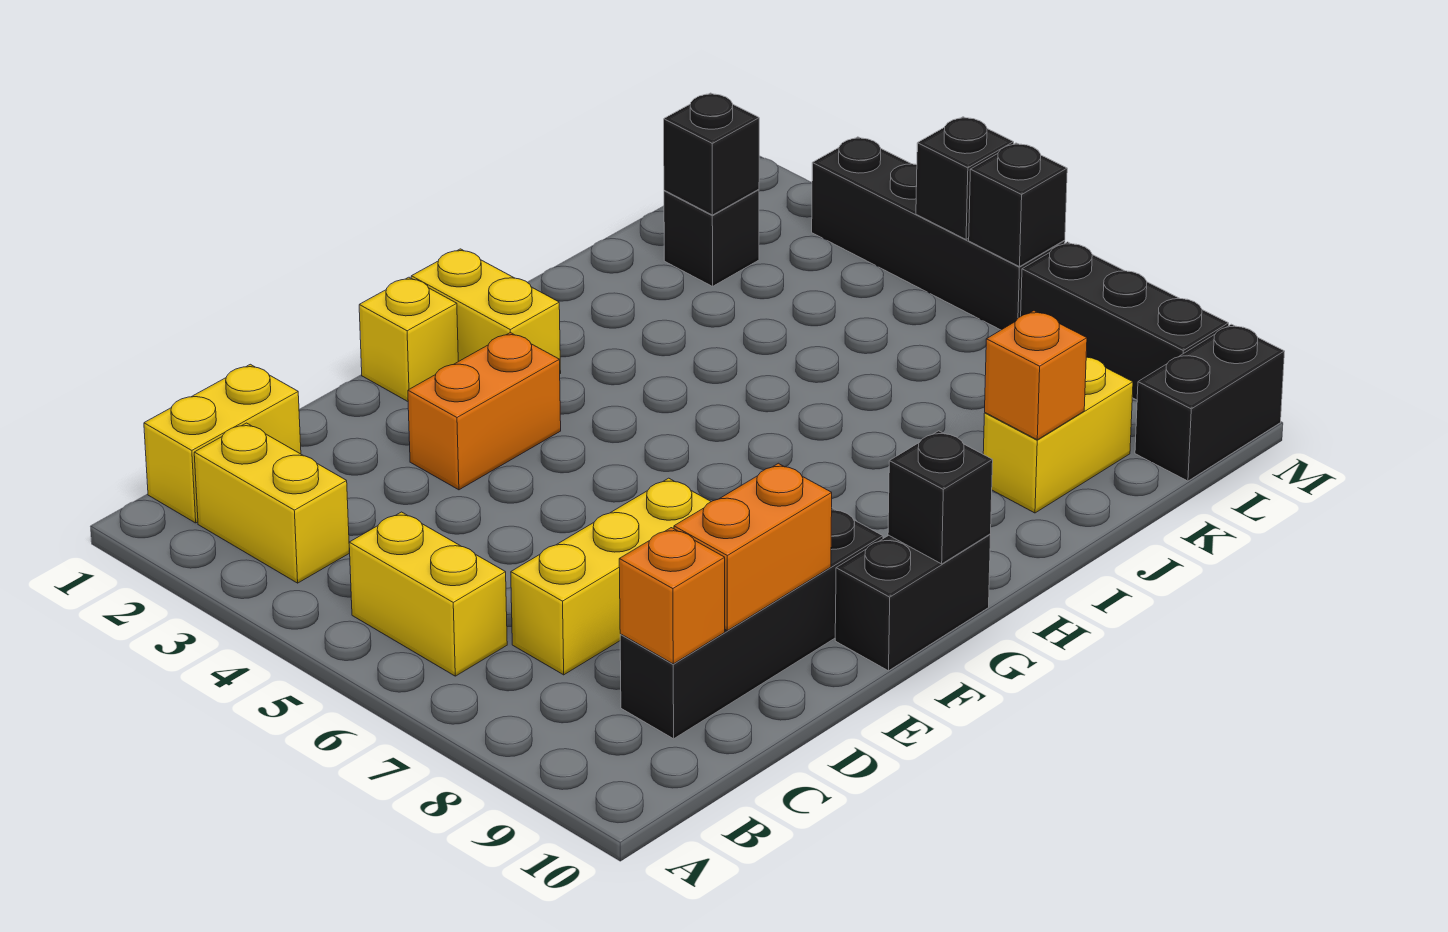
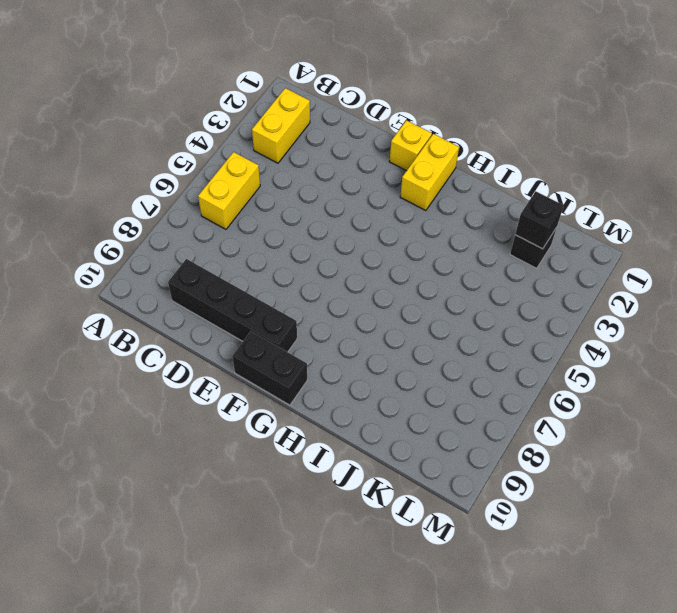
none -> yellow brick B1:C1 level 1
none -> yellow brick C7:E7 level 1
none -> orange brick E3:F3 level 1

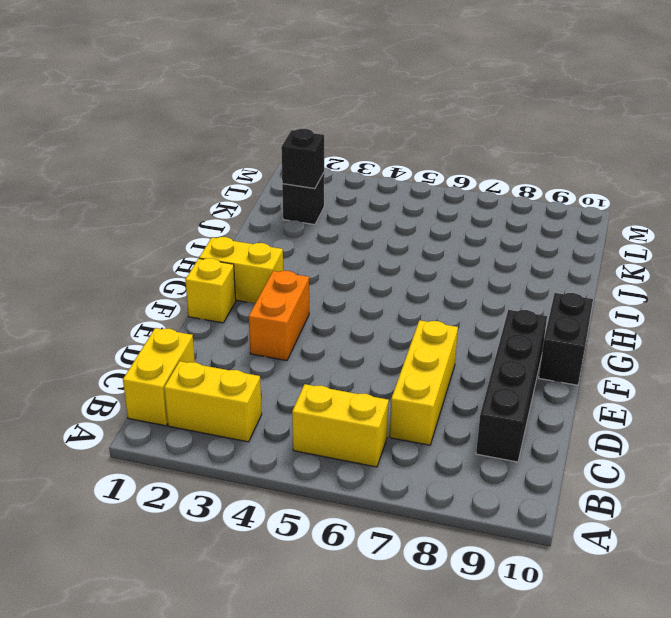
none -> yellow brick J9:K9 level 1
none -> black brick L10:M10 level 1
none -> black brick M3:M6 level 1

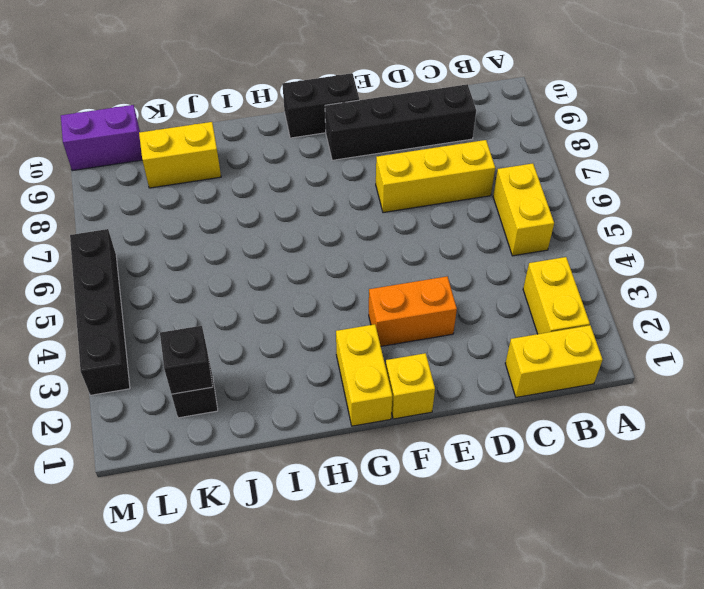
purple brick L10:M10 level 1 -> black brick L10:M10 level 1
none -> black brick M7:M9 level 1
none -> orange brick C9 level 2
none -> orange brick D9:E9 level 2

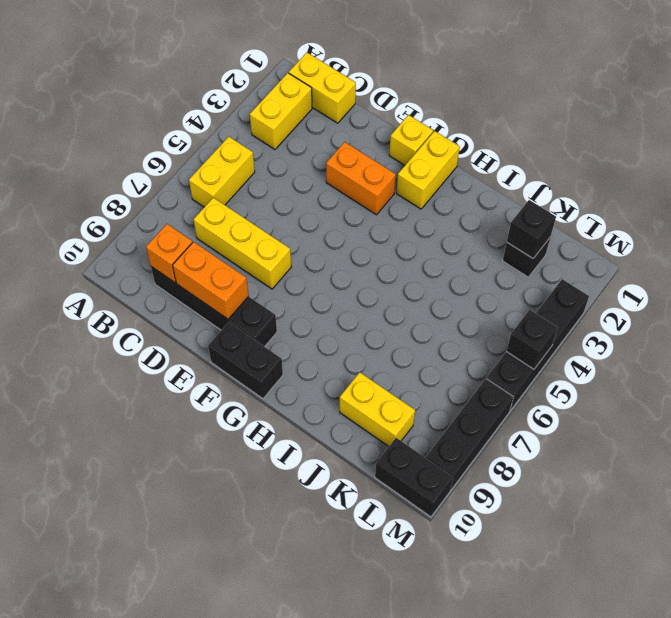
none -> black brick G10 level 2
none -> orange brick J9 level 2
none -> black brick M6 level 2

